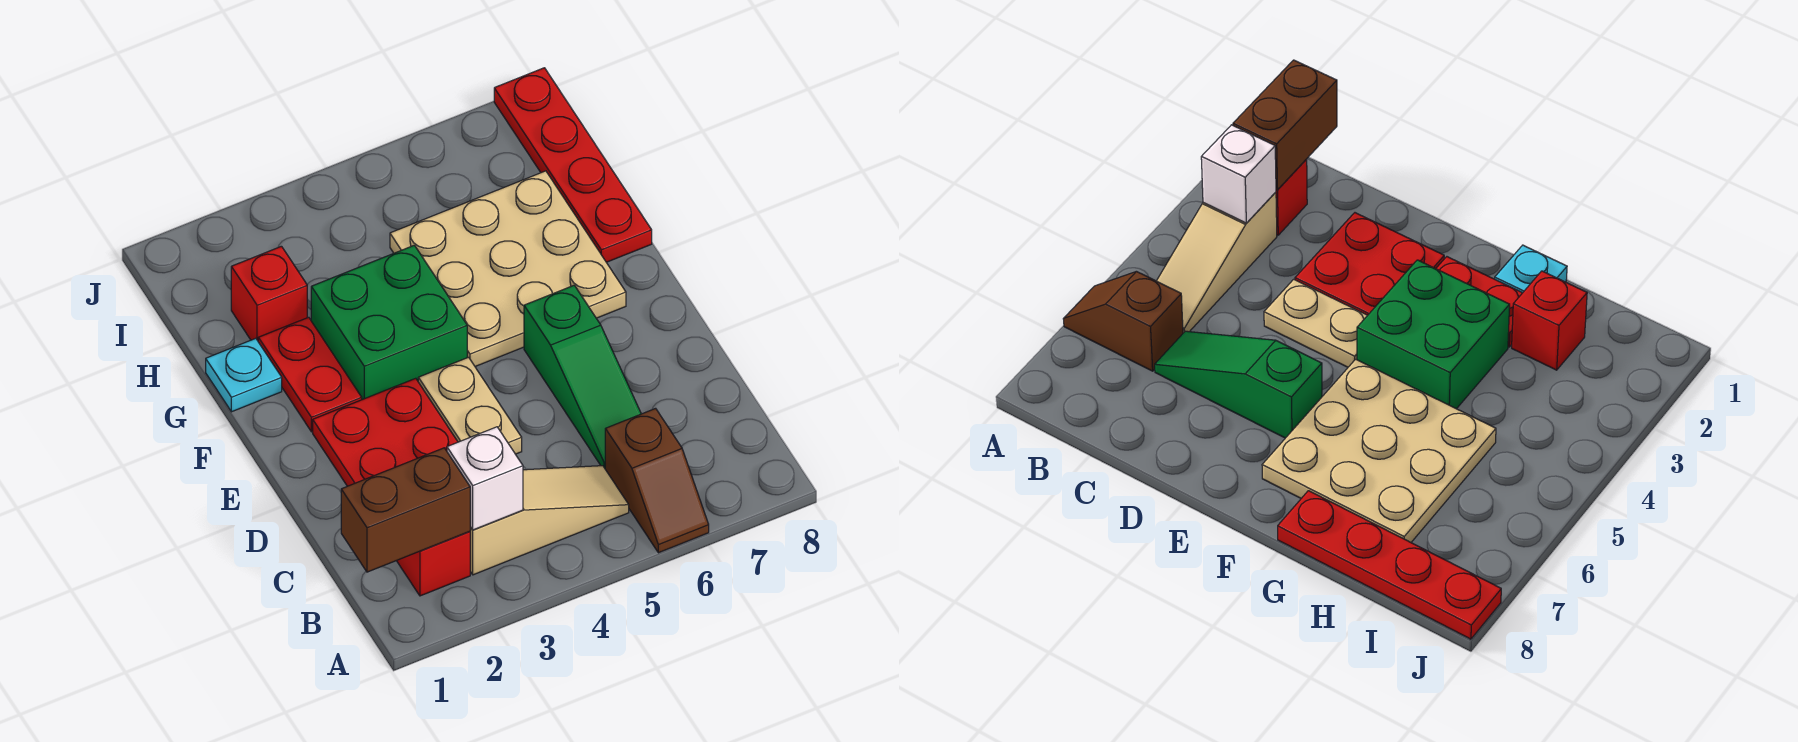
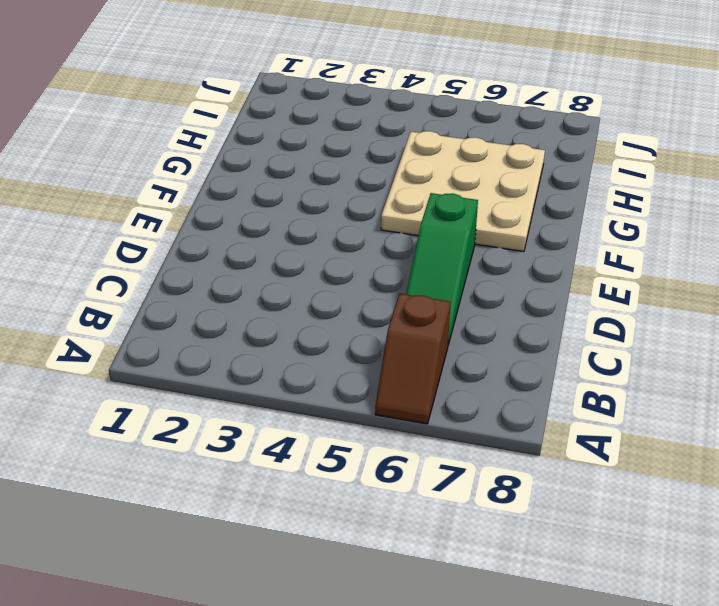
none -> red brick B2 level 1
none -> tan slope B3:B5 level 1 top 3
none -> red plate D2:E3 level 1

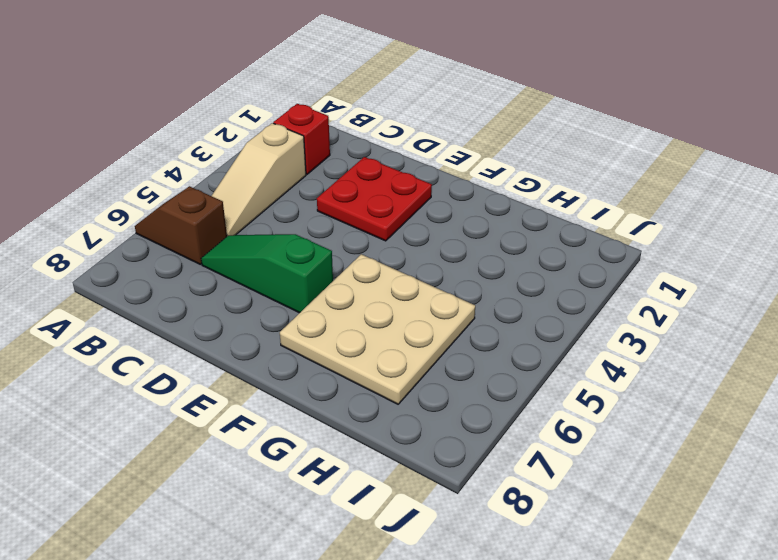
none -> tan plate D4:E4 level 1
none -> red plate F2:G2 level 1
none -> green brick F3:G4 level 1

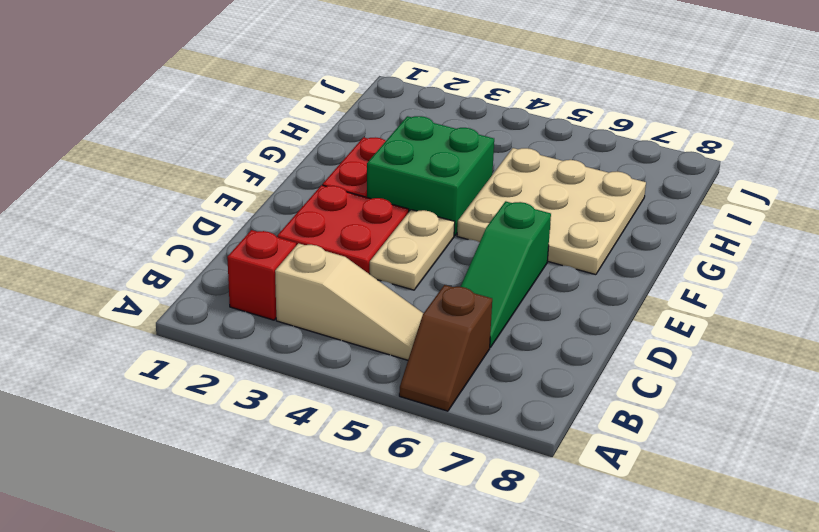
none -> cyan plate G1 level 1
none -> red plate G8:J8 level 1
none -> red brick H2 level 1

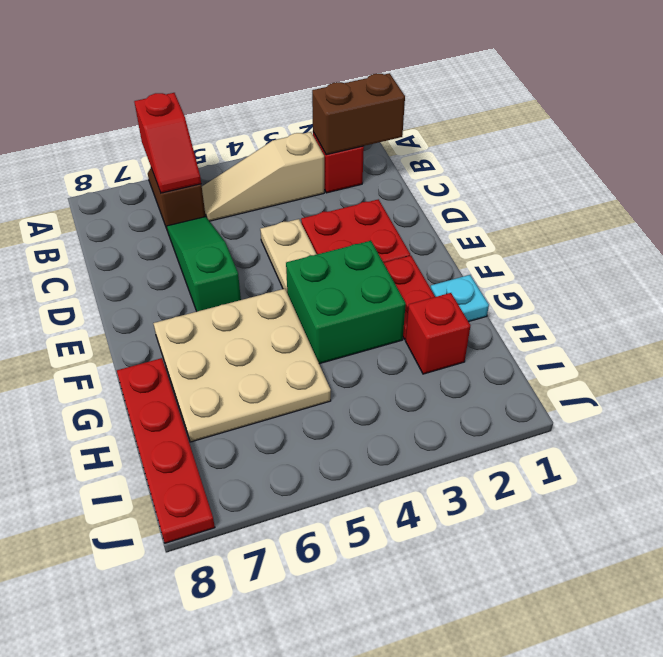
red slope A6:B6 level 2 top A -> none
none -> white brick B3 level 2

